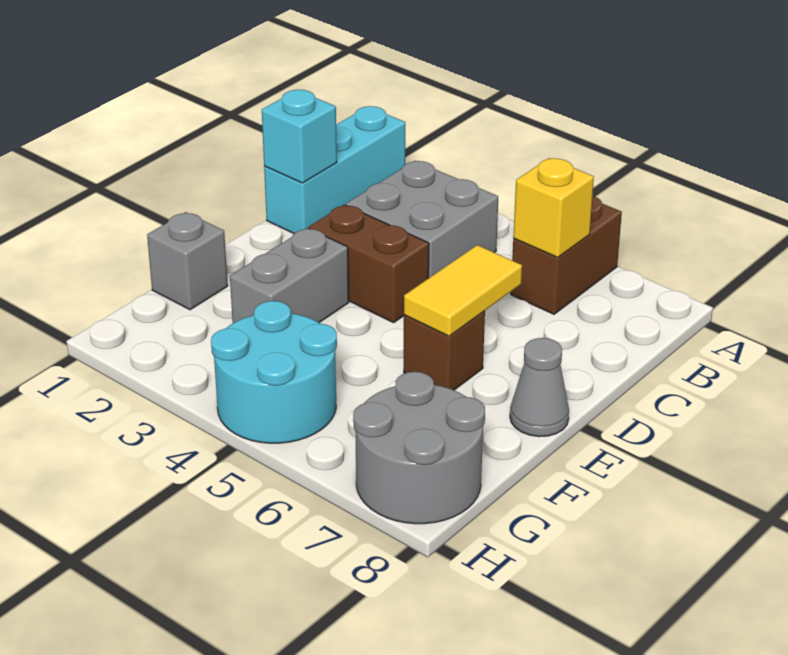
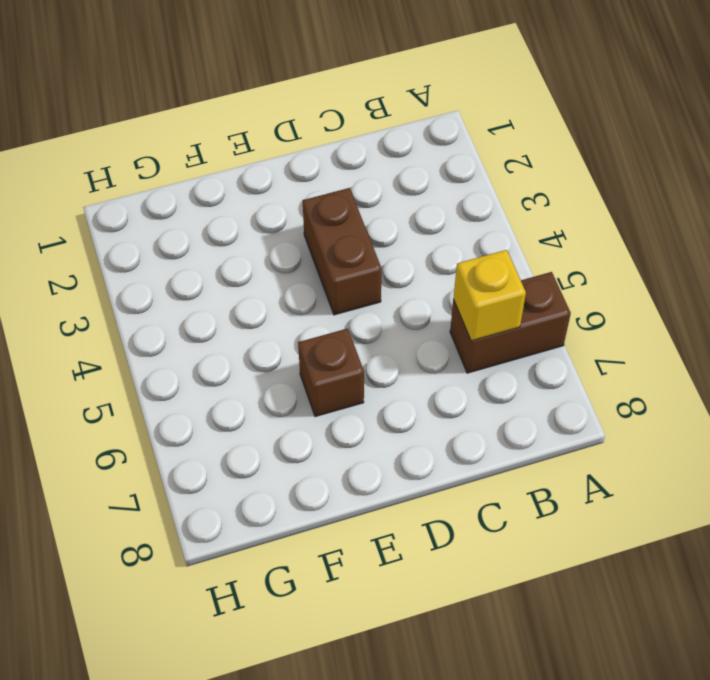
none -> cyan brick A1:C1 level 1
none -> grey brick B3:C4 level 1
none -> grey brick E3:F3 level 1

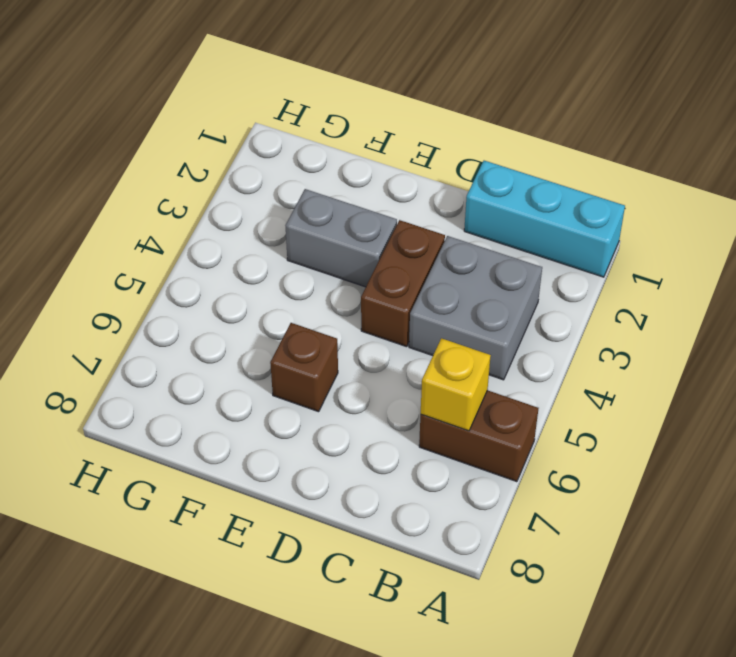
none -> grey cone E8 level 1
none -> grey brick F1 level 1
none -> cyan round brick G4:H5 level 1

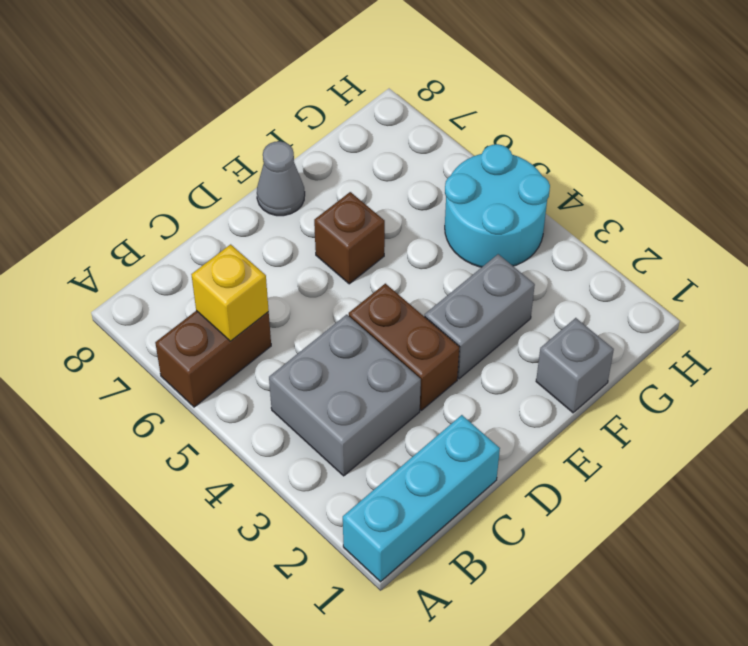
none -> grey round brick G7:H8 level 1
none -> cyan brick C1 level 2
none -> yellow tile D6:E6 level 2

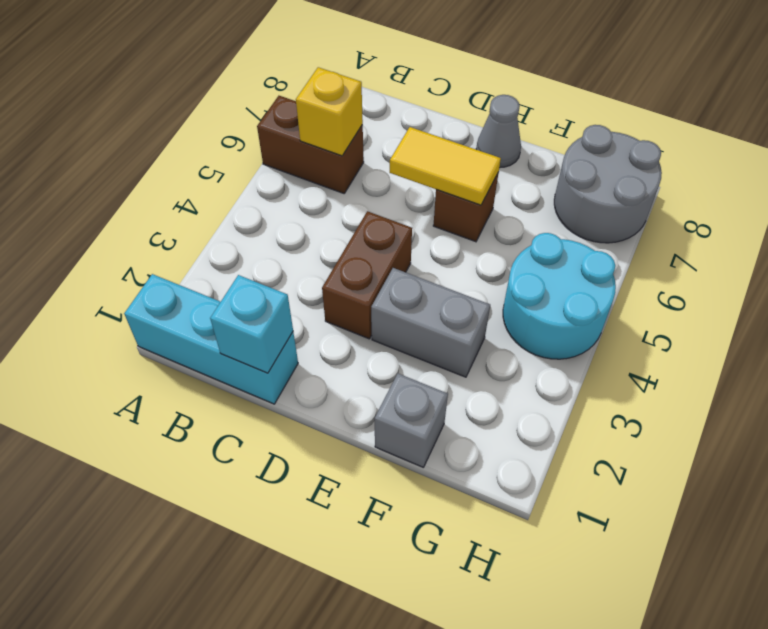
none -> grey brick B3:C4 level 1

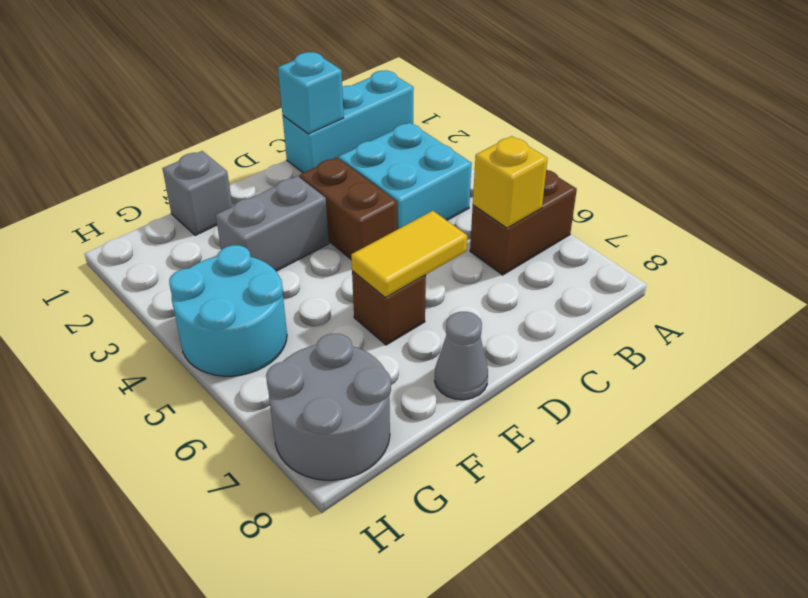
cyan brick B3:C4 level 1 -> grey brick B3:C4 level 1

